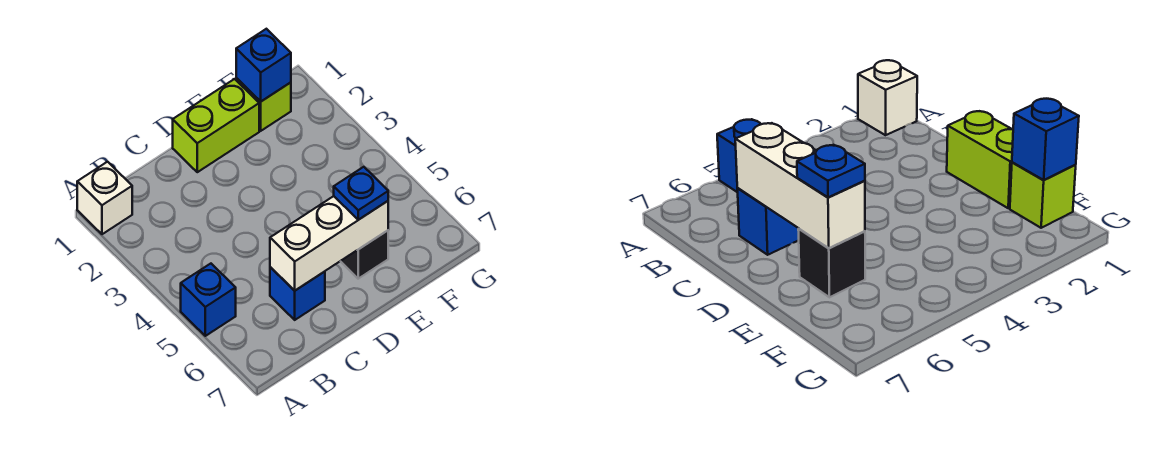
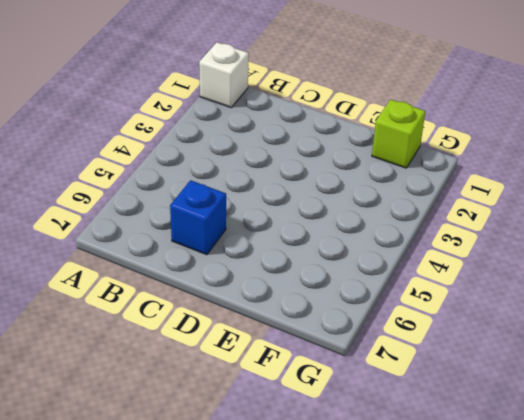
none -> blue brick A5 level 1
none -> lime brick D1:E1 level 1

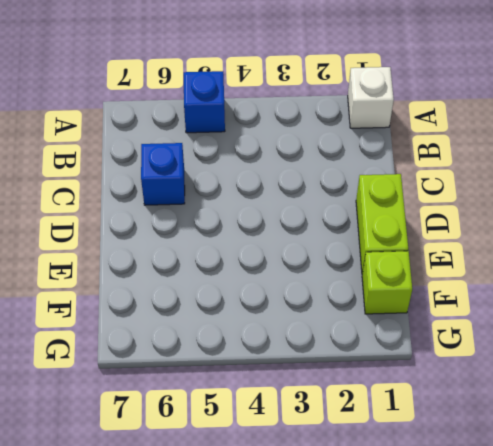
none -> black brick E6 level 1
none -> white brick C6:E6 level 2

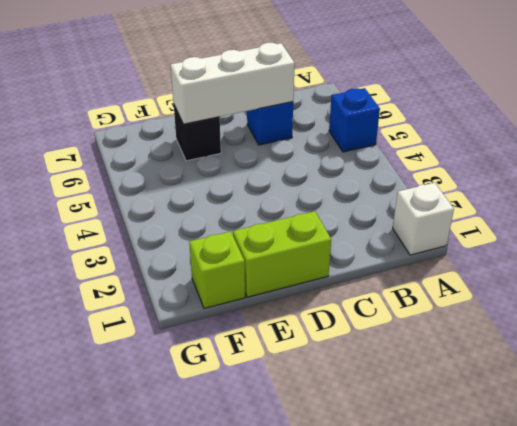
none -> blue brick F1 level 2
none -> blue plate E6 level 3

